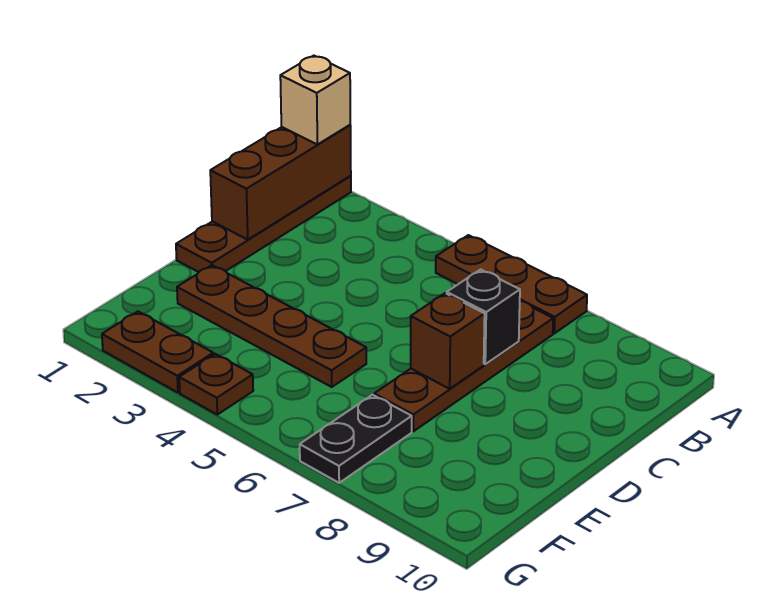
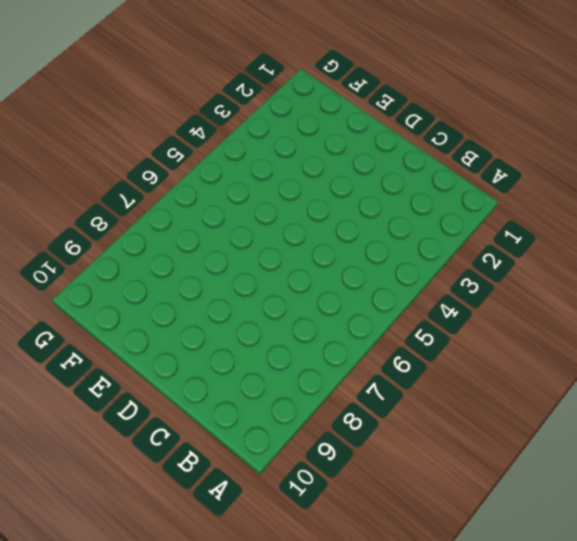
none -> brown plate A1:D1 level 1
none -> brown plate A5:A7 level 1

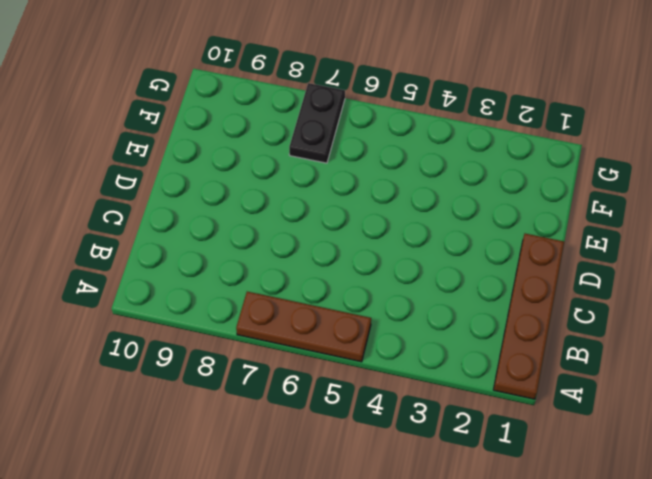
none -> brown plate B7:E7 level 1
none -> brown plate E2:E5 level 1

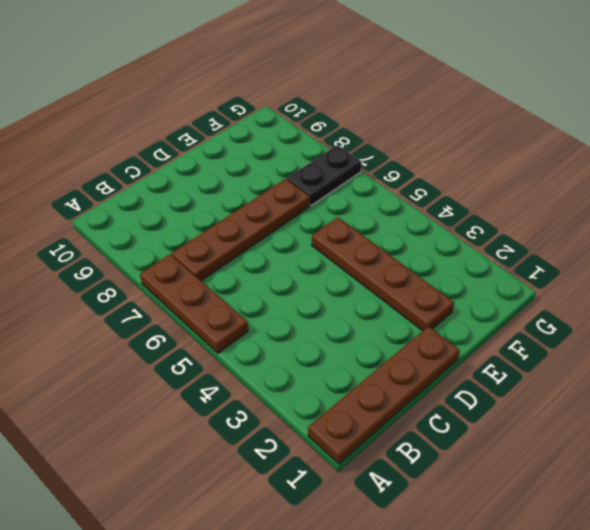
none -> brown plate G2:G3 level 1
none -> brown plate G4 level 1

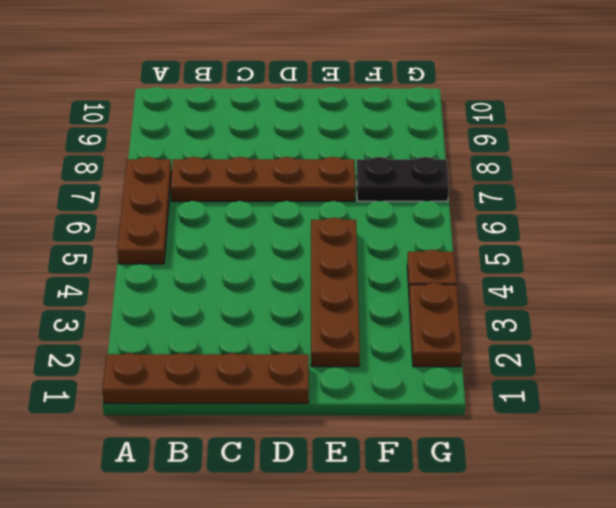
none -> brown brick A1:C1 level 2
none -> black brick C7 level 2

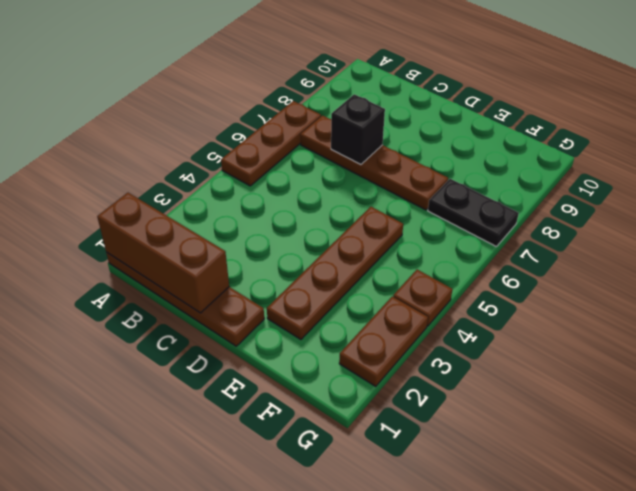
none -> brown brick D7 level 2
none -> tan brick A1 level 3

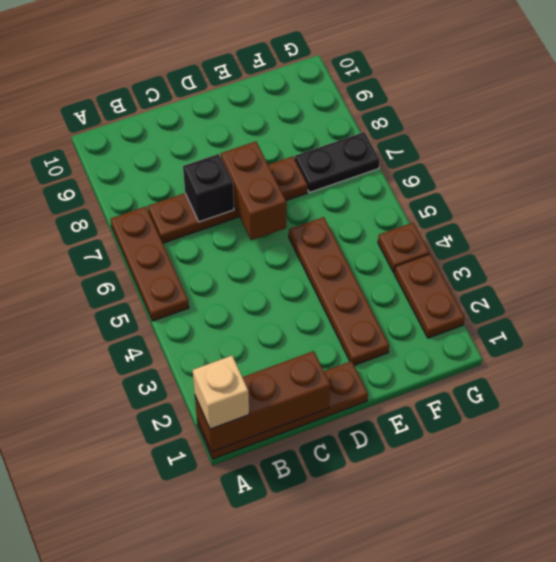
brown brick D6:D7 level 2 -> brown brick D7 level 2

